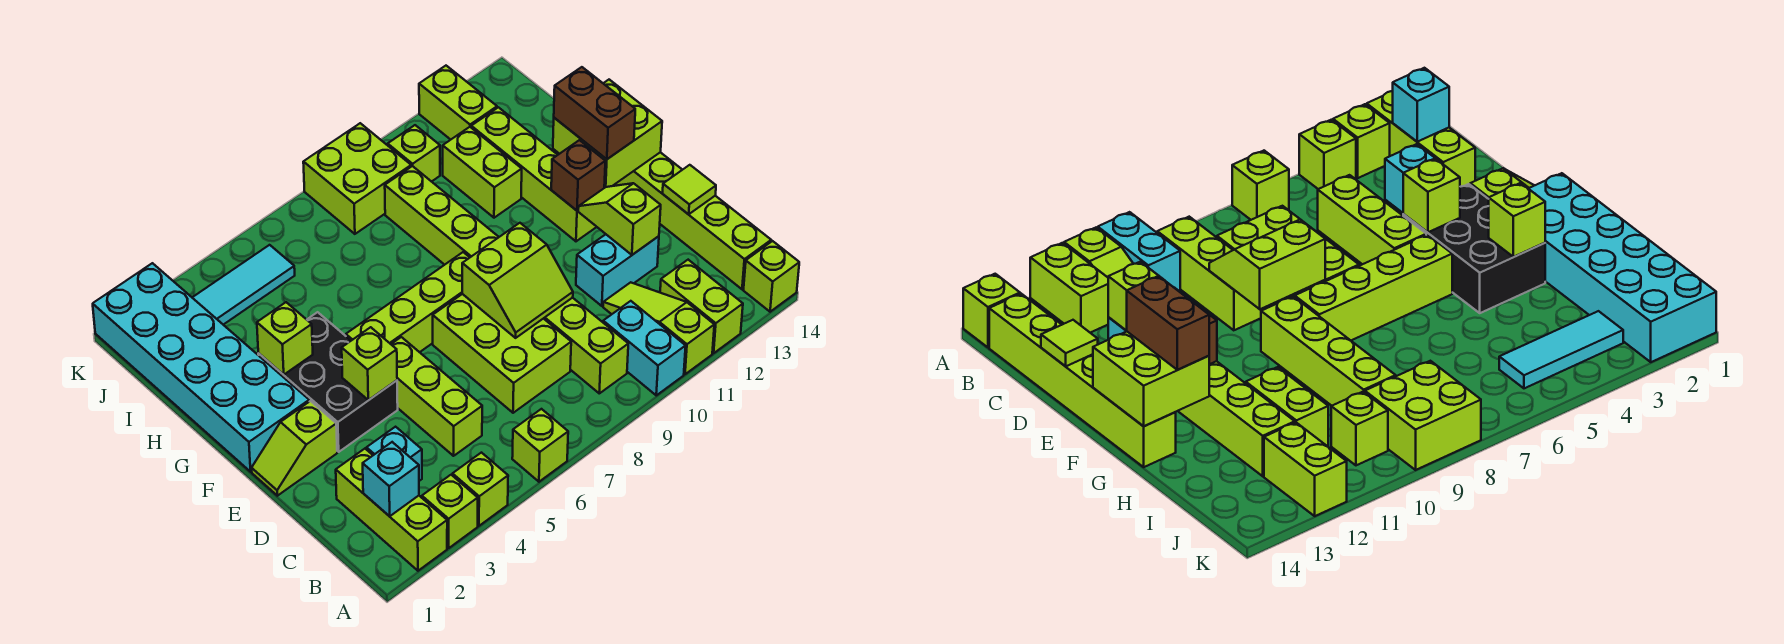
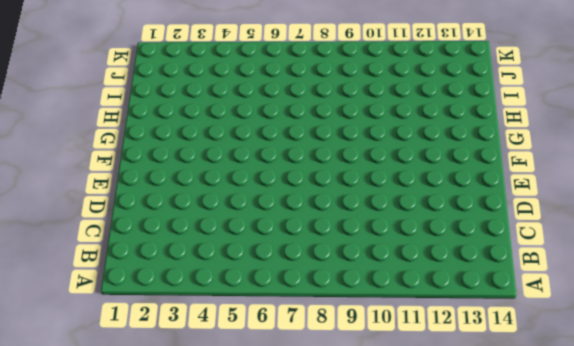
none -> lime brick A2:C2 level 1
none -> lime brick A3 level 1
none -> lime brick A4 level 1
none -> lime brick A6 level 1

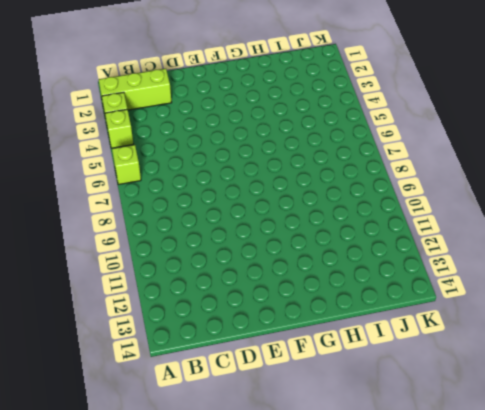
none -> cyan brick A10:B10 level 1
none -> lime slope A11:C11 level 1 top A
none -> lime brick A12:B12 level 1
none -> lime brick A14 level 1

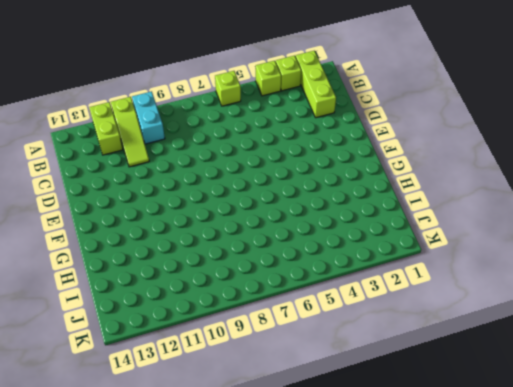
none -> lime brick A14 level 1
none -> lime brick B9:D9 level 1
none -> lime brick B14:G14 level 1
none -> cyan brick C3 level 1

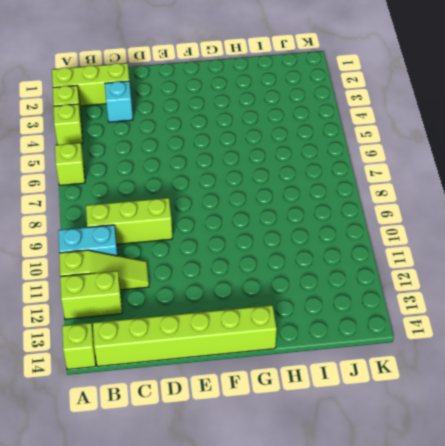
none -> lime brick C5:E5 level 1
none -> lime brick C7:E8 level 1
none -> cyan brick D11:D12 level 1
none -> lime slope E1:E2 level 1 top 2

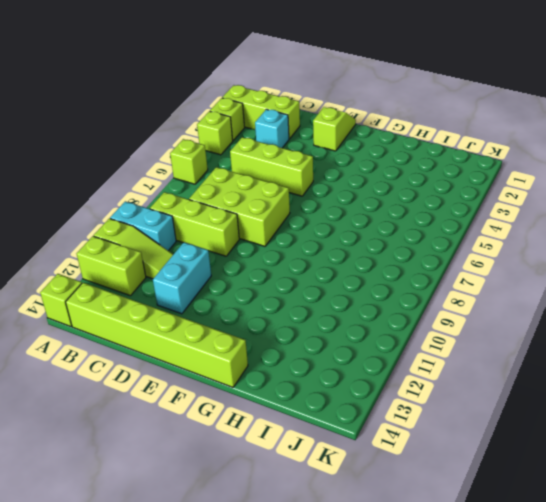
none -> black brick E3:G4 level 1
none -> cyan brick F1:K2 level 1
none -> lime brick F5:F8 level 1
none -> lime brick F9:I9 level 1

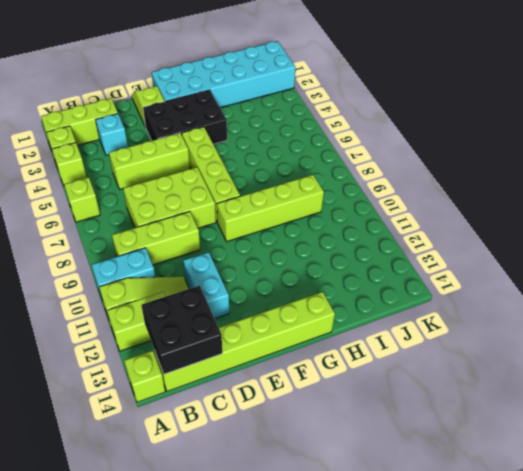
black brick B13:C14 level 2 -> none
none -> lime brick F12:I12 level 1
none -> lime brick H11:I11 level 1
none -> cyan tile J3:J5 level 1
none -> lime brick J8:K9 level 1

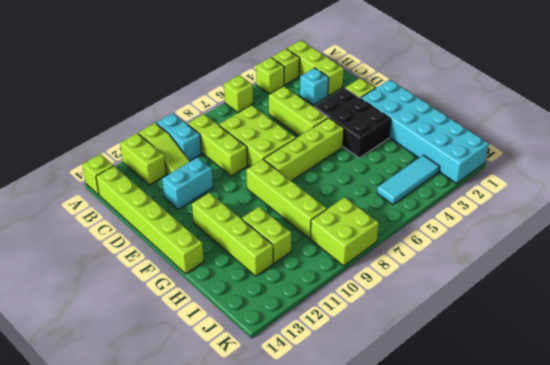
none -> lime brick J10 level 1
none -> lime brick J12:K12 level 1
none -> cyan brick B2 level 2
none -> lime slope D8:E9 level 2 top E

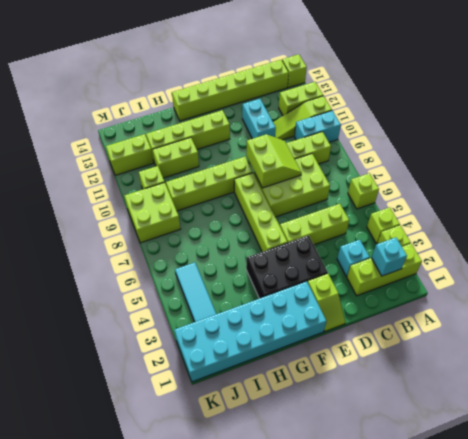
none -> lime slope D12:E12 level 2 top D
none -> lime tile D14 level 2
none -> lime brick E4 level 2
none -> brown brick F12 level 2

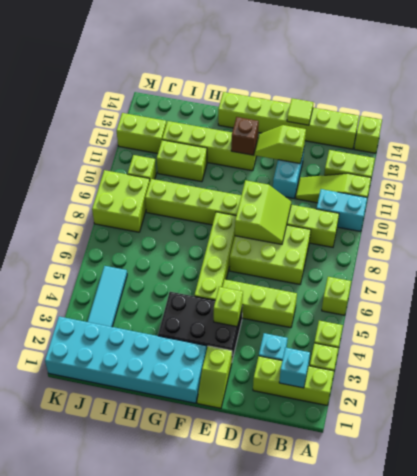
none -> lime brick F13:G14 level 2
none -> lime brick G3 level 2
none -> brown brick F13:G13 level 3

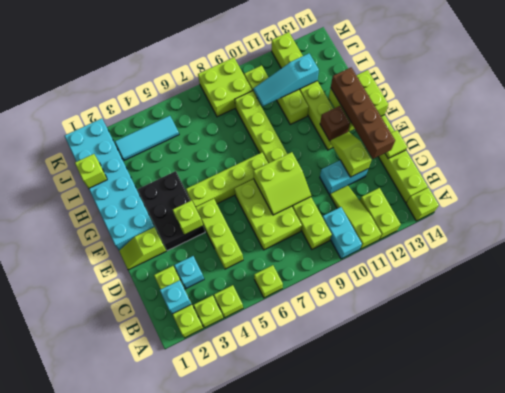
brown brick D13:G13 level 3 -> brown brick F13:G13 level 3
lime brick I1 level 2 -> lime brick G3 level 2
cyan slope I10:I12 level 2 top 12 -> none

